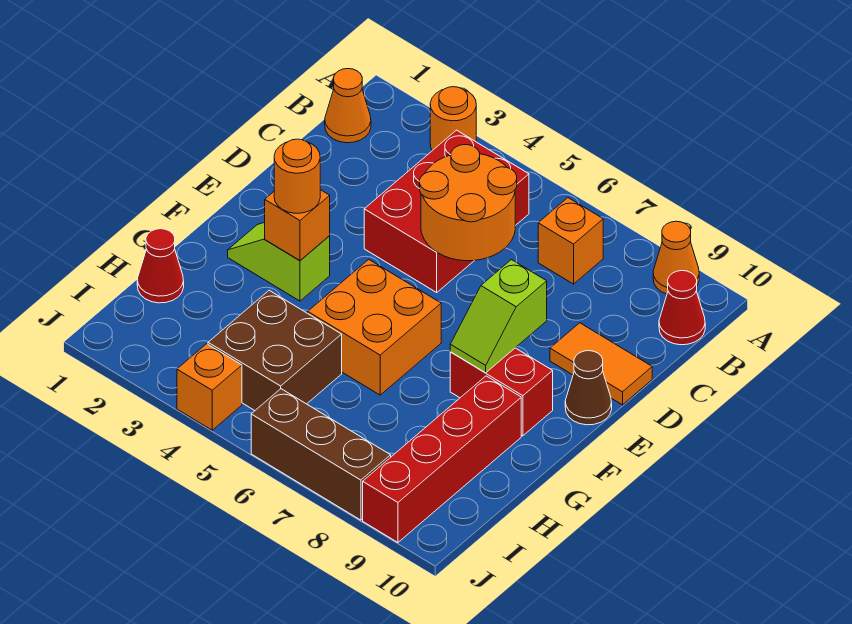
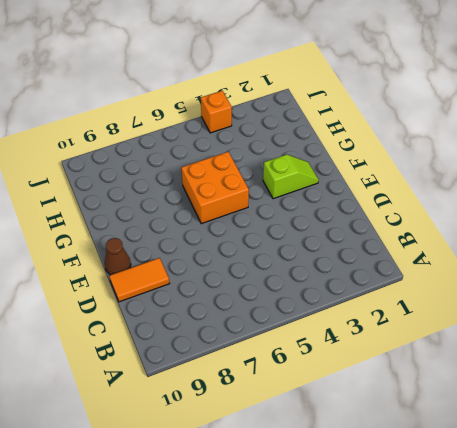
none -> orange round brick A3 level 1
none -> orange cone A9 level 1
none -> orange cone B1 level 1

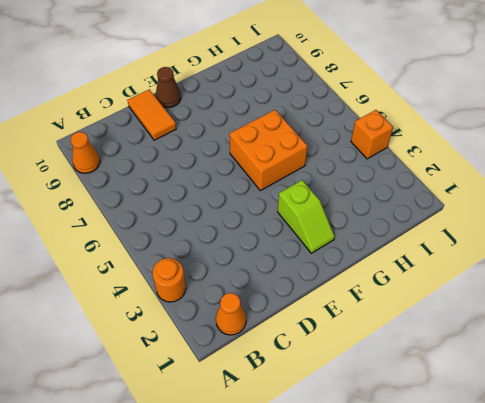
none -> red brick B4:D5 level 1
none -> orange brick B7 level 1
none -> red cone B10 level 1

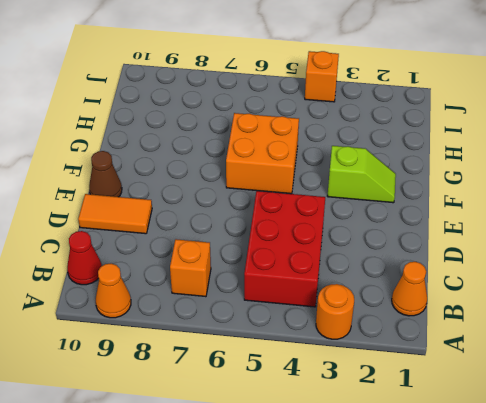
none -> red brick F8:F9 level 1
none -> red brick G9:J9 level 1
none -> red cone H1 level 1

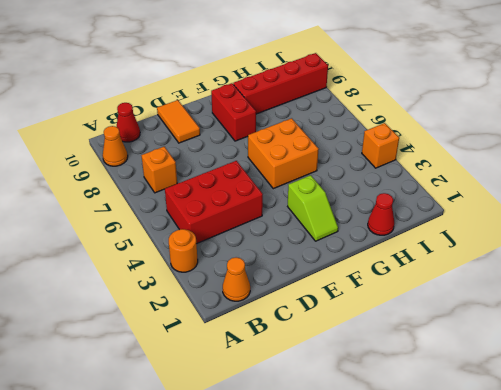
none -> brown cone E10 level 1
none -> brown brick H4:I5 level 1
none -> brown brick J6:J8 level 1

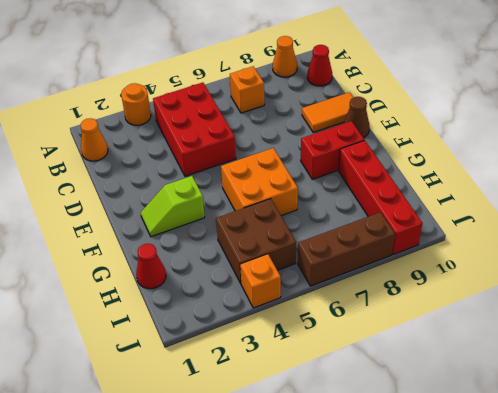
none -> orange round brick C5:D6 level 2
none -> lime slope E8:F8 level 2 top E
none -> orange brick F3 level 2

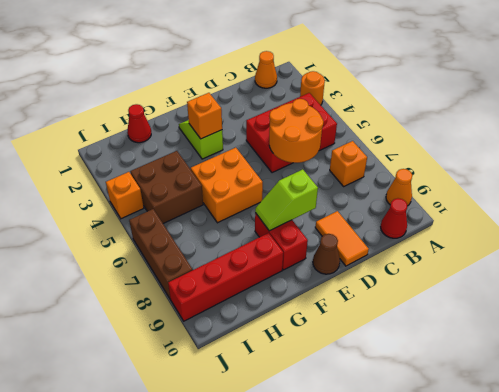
none -> orange round brick F3 level 3

